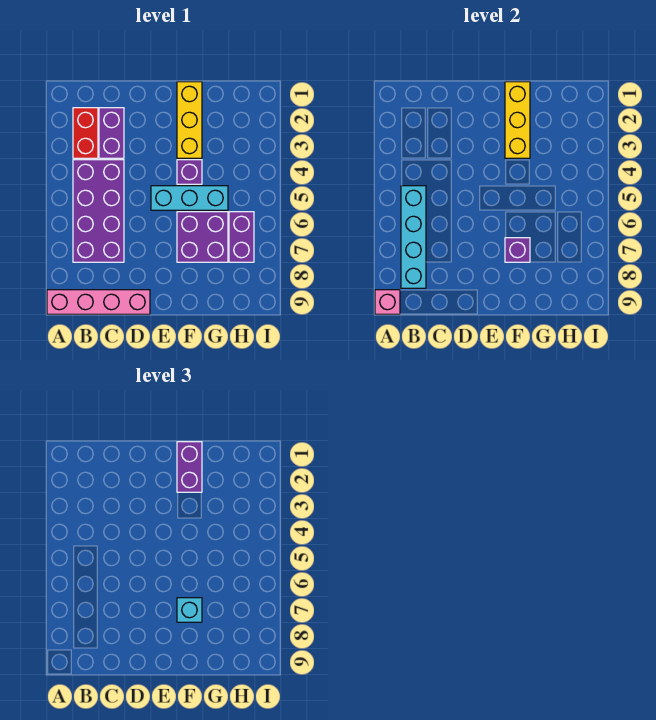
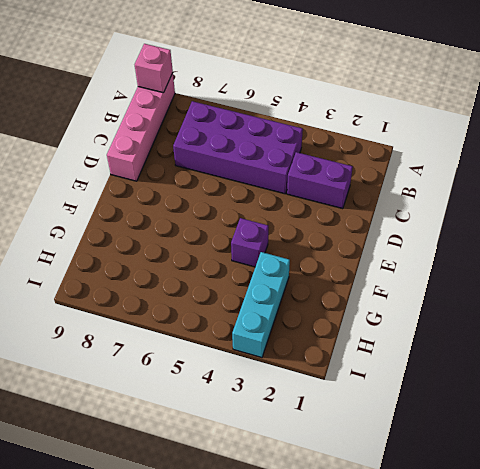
cyan brick G3:I3 level 1 -> cyan brick E5:G5 level 1
none -> red brick B2:B3 level 1
none -> yellow brick F1:F3 level 1
none -> purple brick F6:G7 level 1

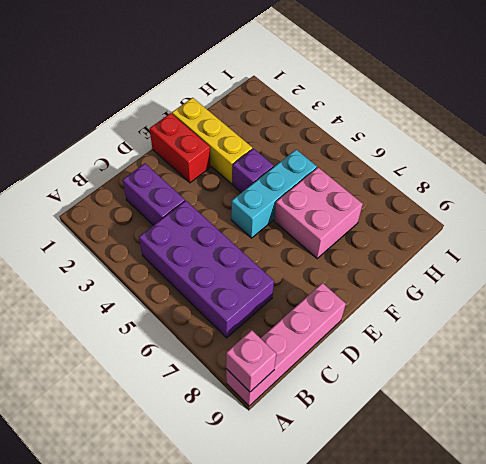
red brick E1:E2 level 1 -> red brick B2:B3 level 1
pink brick F6:G7 level 1 -> purple brick F6:G7 level 1
none -> purple brick H6:H7 level 1
none -> cyan brick B5:B8 level 2
none -> yellow brick F1:F3 level 2

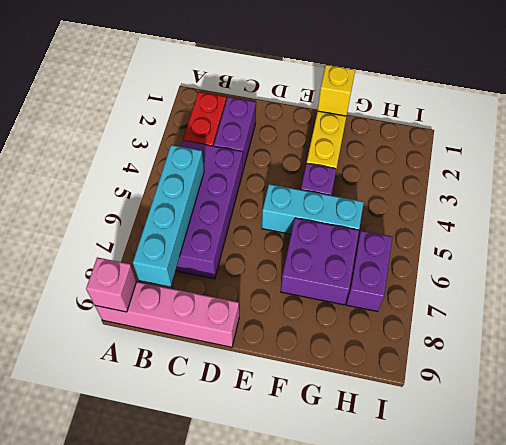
yellow brick F1 level 2 -> yellow brick F1:F3 level 2
none -> purple brick F7 level 2
none -> purple brick F1:F2 level 3
none -> cyan brick F7 level 3

